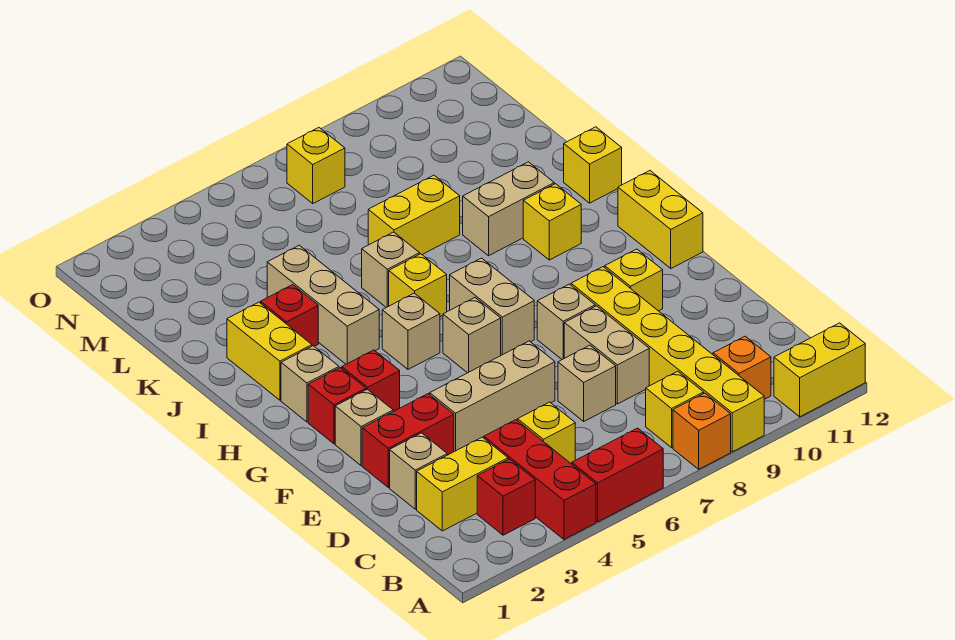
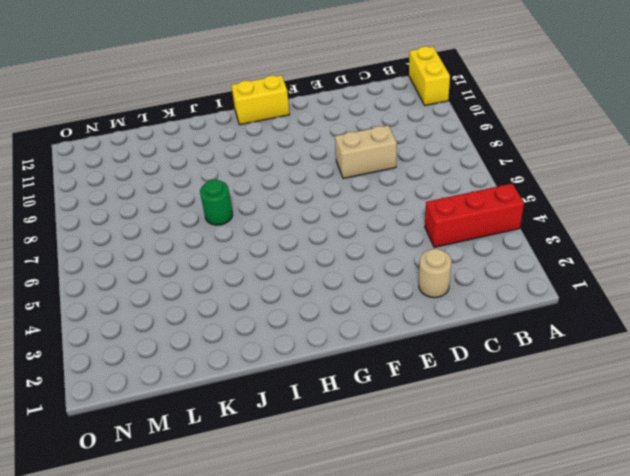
tan round brick D2 level 1 -> tan brick D2 level 1
green round brick J7 level 1 -> none
none -> red brick A5:A6 level 1
none -> orange brick A8 level 1
none -> yellow brick A9:F9 level 1
none -> red brick B3 level 1

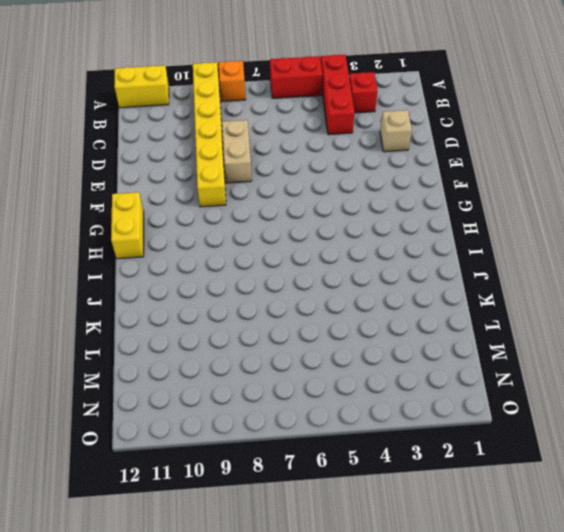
none -> yellow brick B8 level 1
none -> orange brick B10 level 1
none -> yellow brick C2:C3 level 1
none -> yellow brick C5 level 1

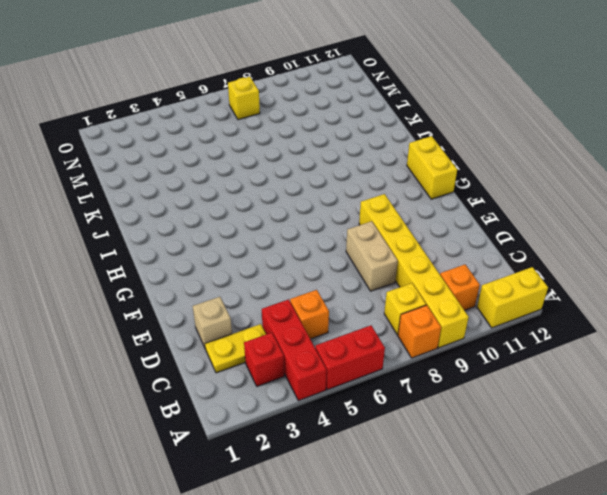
yellow plate C2:C3 level 1 -> yellow brick C2:C3 level 1
orange brick C5 level 1 -> yellow brick C5 level 1
none -> tan brick D7 level 1
none -> red brick E2:E3 level 1
none -> tan brick E4:E6 level 1
none -> tan brick F2 level 1

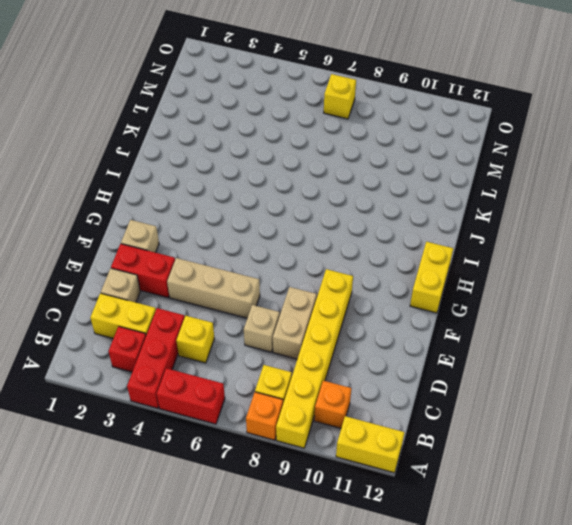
none -> tan brick F8 level 1
none -> yellow brick F10 level 1
none -> red brick G2 level 1
none -> red brick G3 level 1

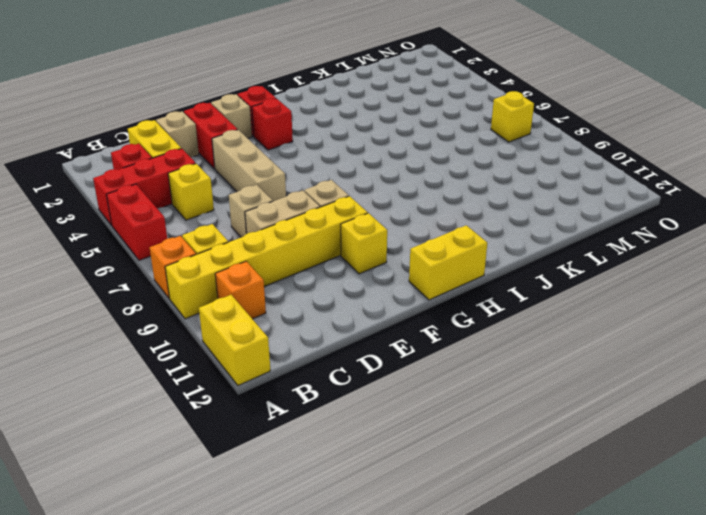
none -> tan brick G6 level 1
none -> tan brick G7:H7 level 1
none -> tan brick H2 level 1
none -> tan brick H5 level 1

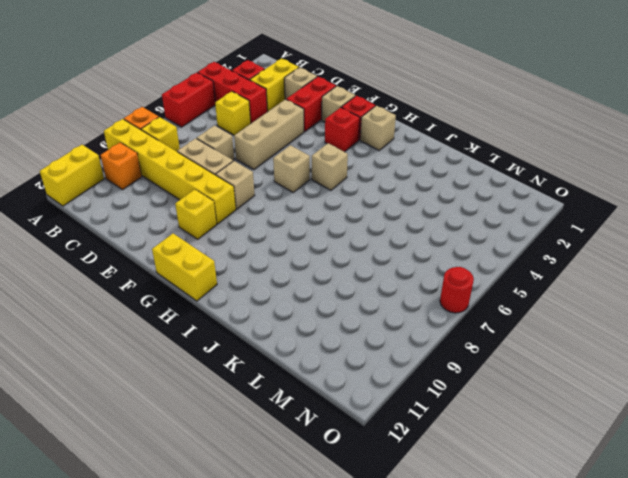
red round brick O7 level 1 -> none
none -> tan brick G7:H7 level 1
none -> yellow brick I2:J2 level 1
none -> tan brick I4:K4 level 1
none -> yellow brick I6 level 1

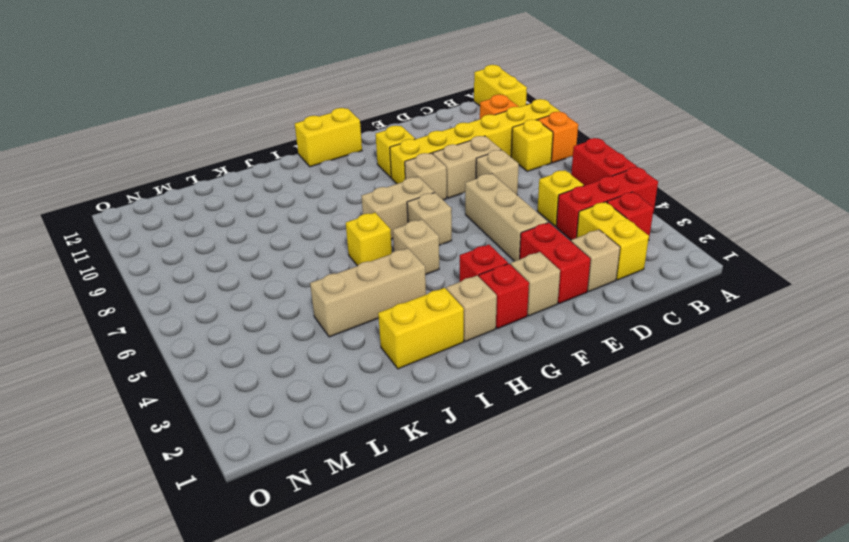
none -> yellow brick I10 level 1
none -> red brick J3 level 1
none -> tan brick J6 level 1
none -> tan brick J9:J10 level 1

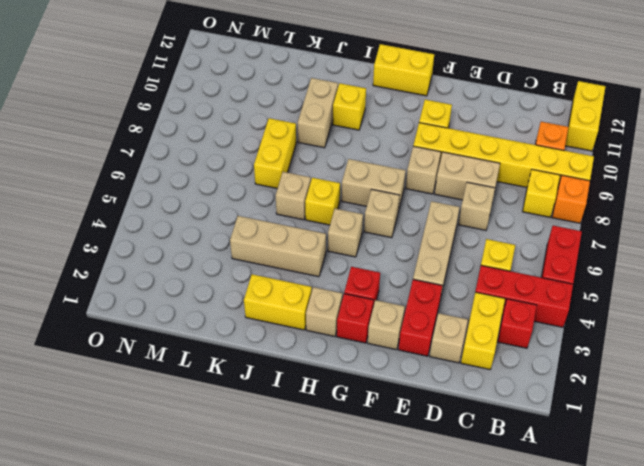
none -> red brick J3 level 1
none -> yellow brick J12 level 1
none -> yellow brick N7 level 1

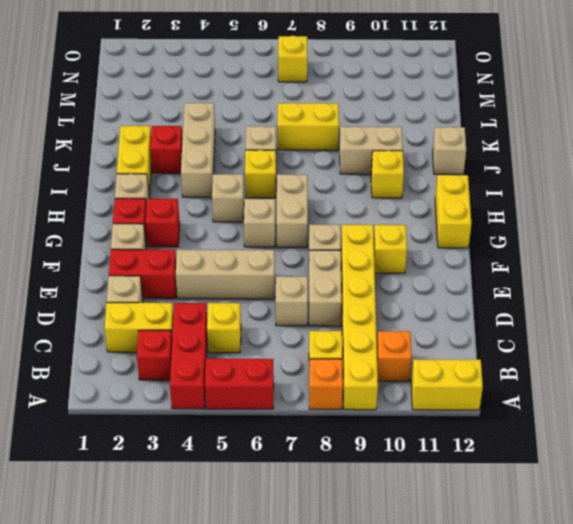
tan brick J12 level 1 -> yellow brick J12 level 1

